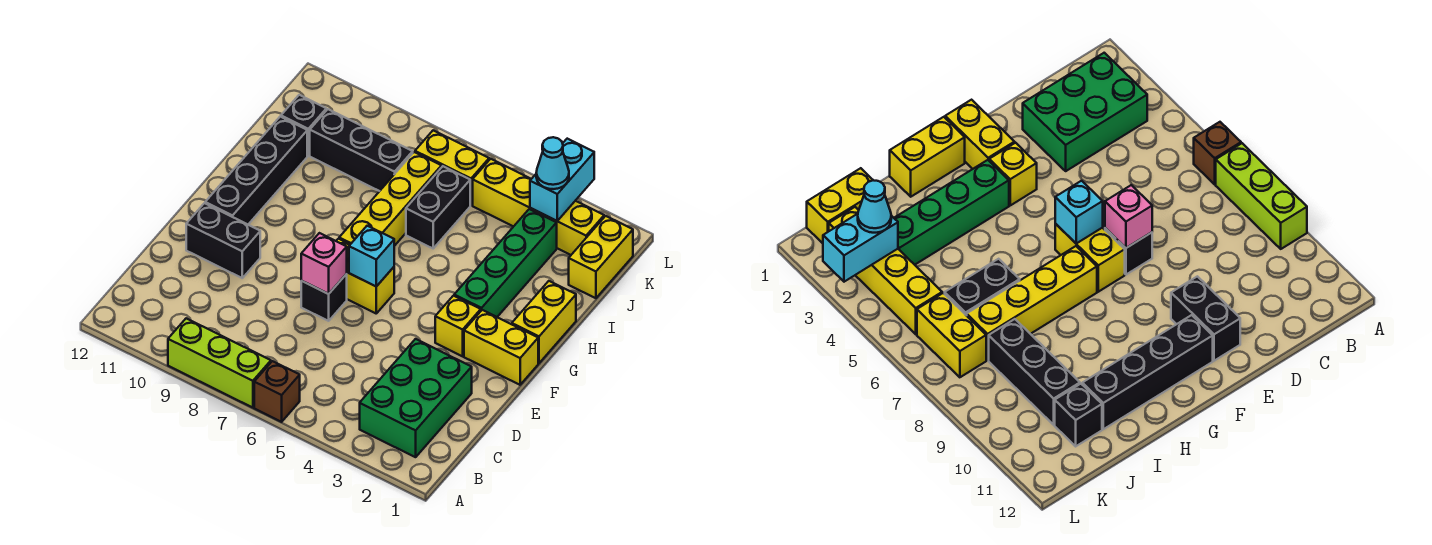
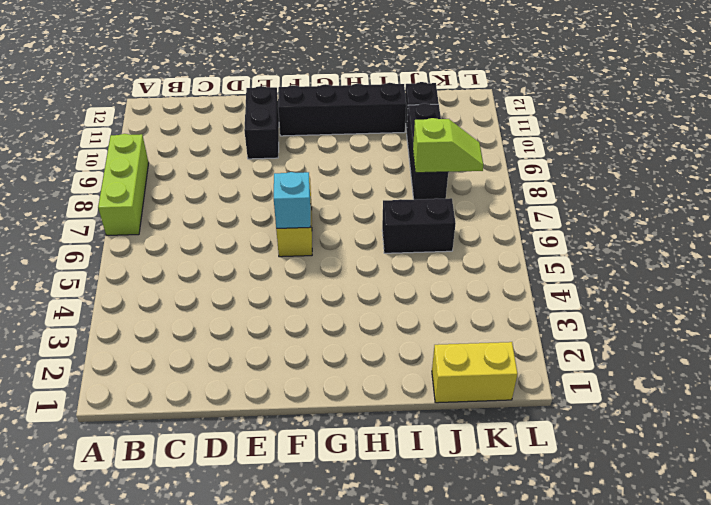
lime slope J8:K8 level 2 top J -> none
none -> brown brick A6 level 1
none -> green brick B2:D3 level 1
none -> black brick E7 level 1

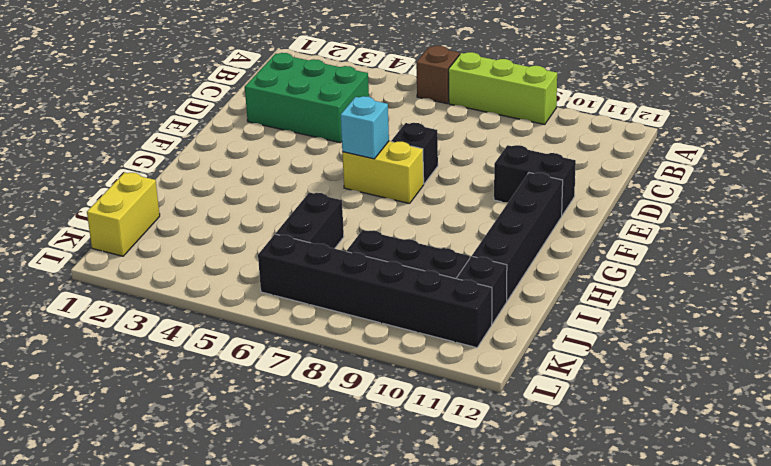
green brick C2:D4 level 1 -> green brick B2:D3 level 1
black brick K6:K11 level 1 -> yellow brick K6:K7 level 1
none -> yellow brick F1:F2 level 1
none -> yellow brick F3 level 1
none -> yellow brick G1:H1 level 1

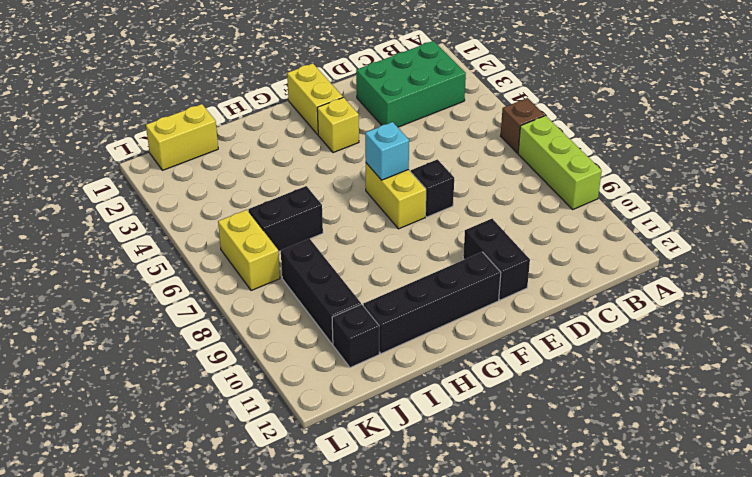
none -> yellow brick G1:H1 level 1
none -> green brick G3:J3 level 1
none -> yellow brick G7:J7 level 1

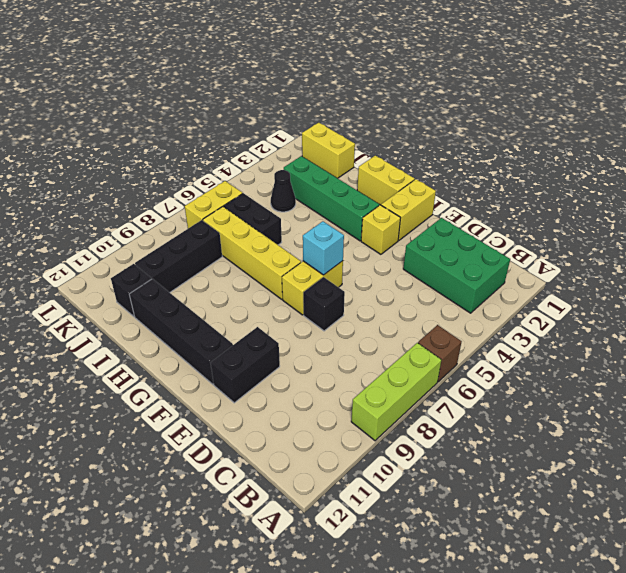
black cone J4 level 1 -> none
none -> yellow brick K2:K5 level 1
none -> pink brick E7 level 2
none -> cyan brick K3:L3 level 2

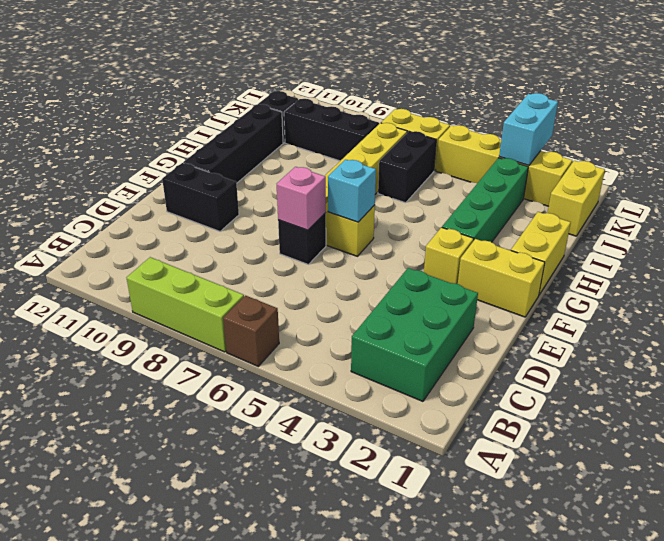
none -> cyan cone K3 level 3

